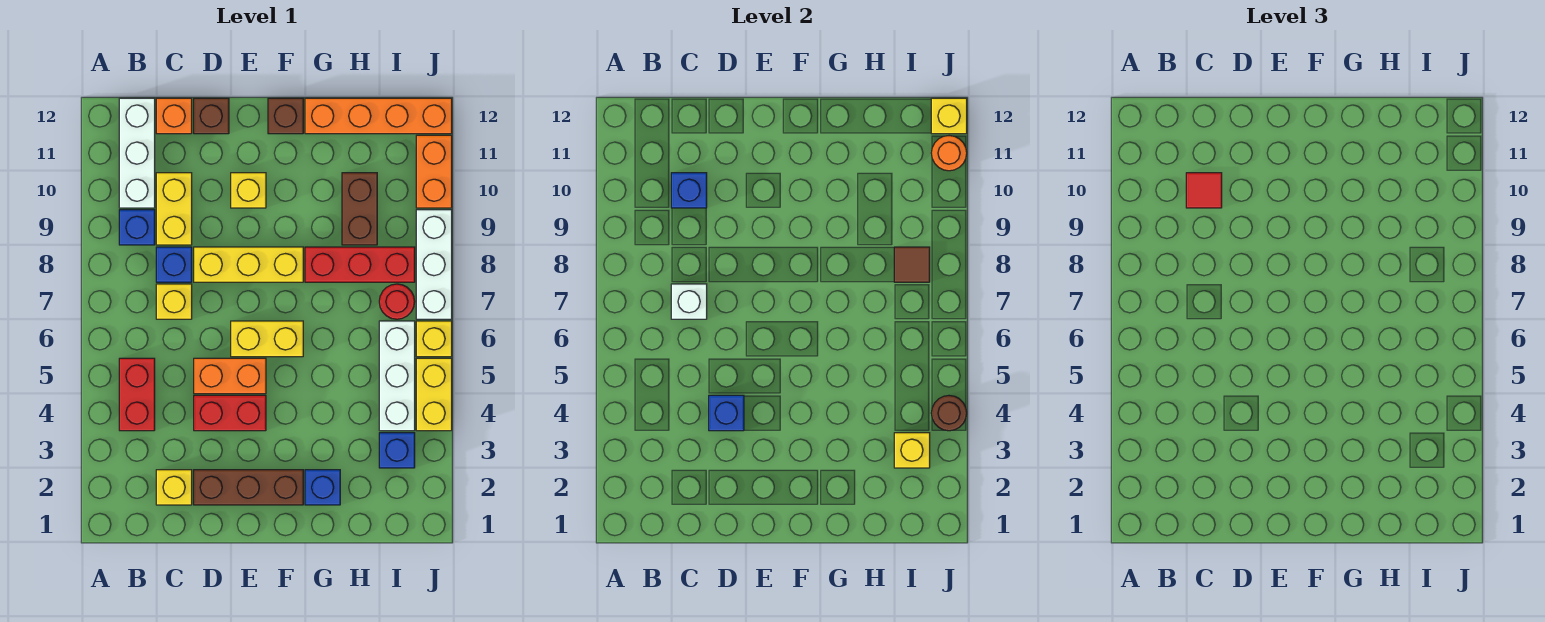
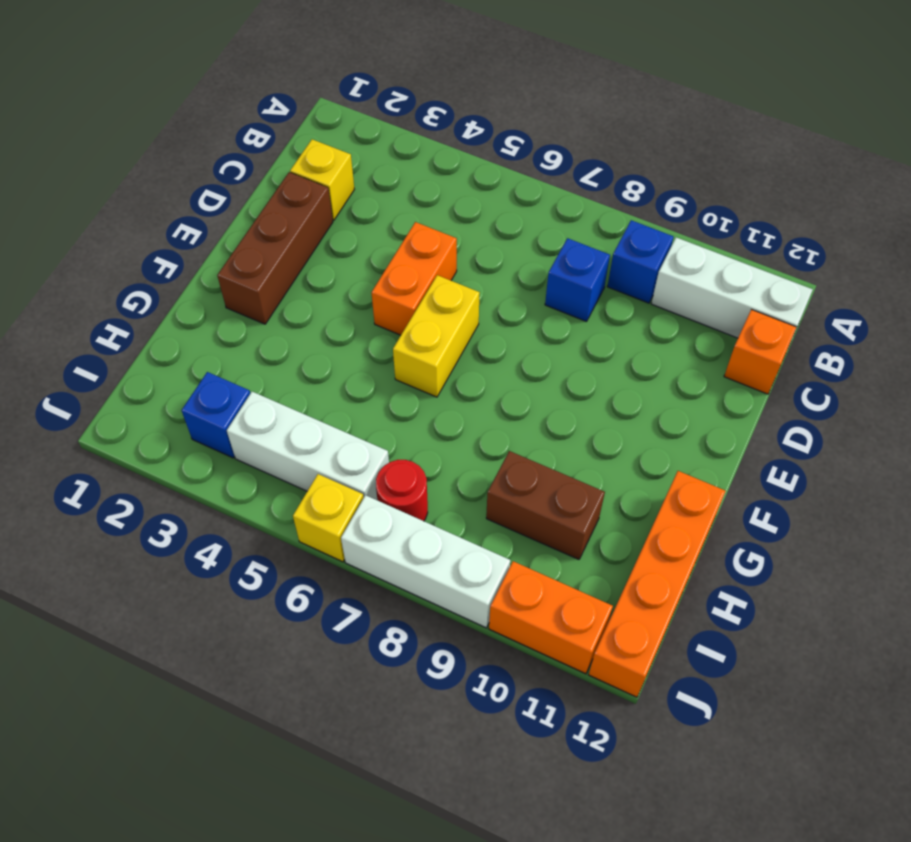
none -> red brick B4:B5 level 1
none -> yellow brick C7 level 1
none -> yellow brick C9:C10 level 1
none -> red brick D4:E4 level 1

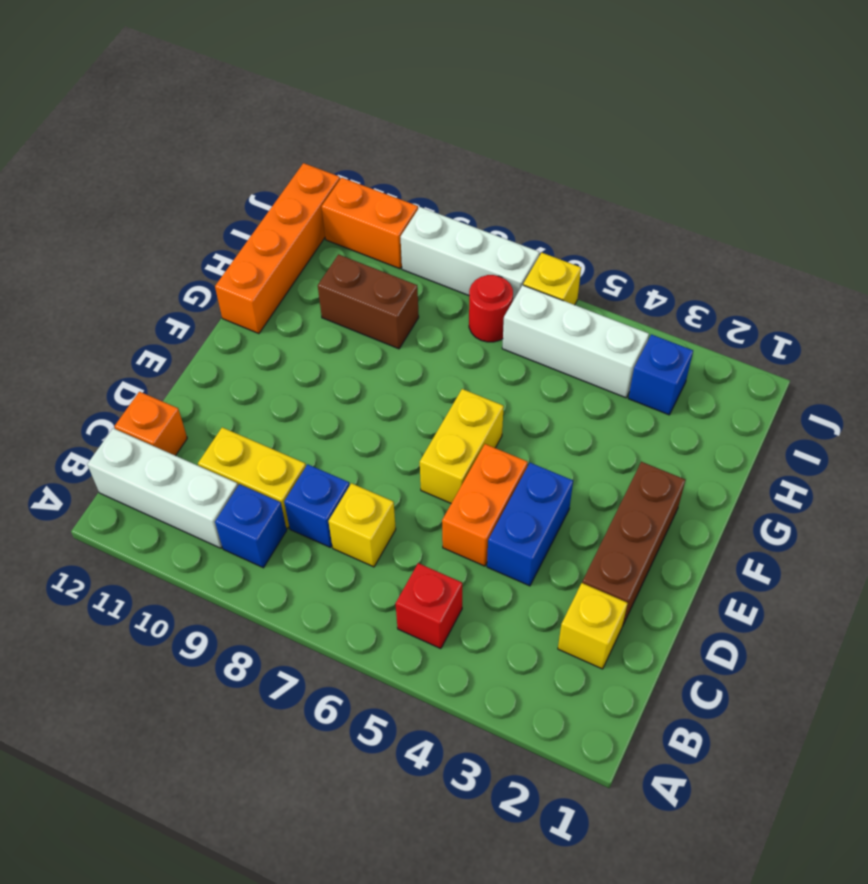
red brick B5 level 1 -> red brick B4:B5 level 1
blue brick D4:E4 level 1 -> red brick D4:E4 level 1
none -> yellow brick D8:F8 level 1
none -> brown brick D12 level 1
none -> yellow brick E10 level 1
none -> brown brick F12 level 1

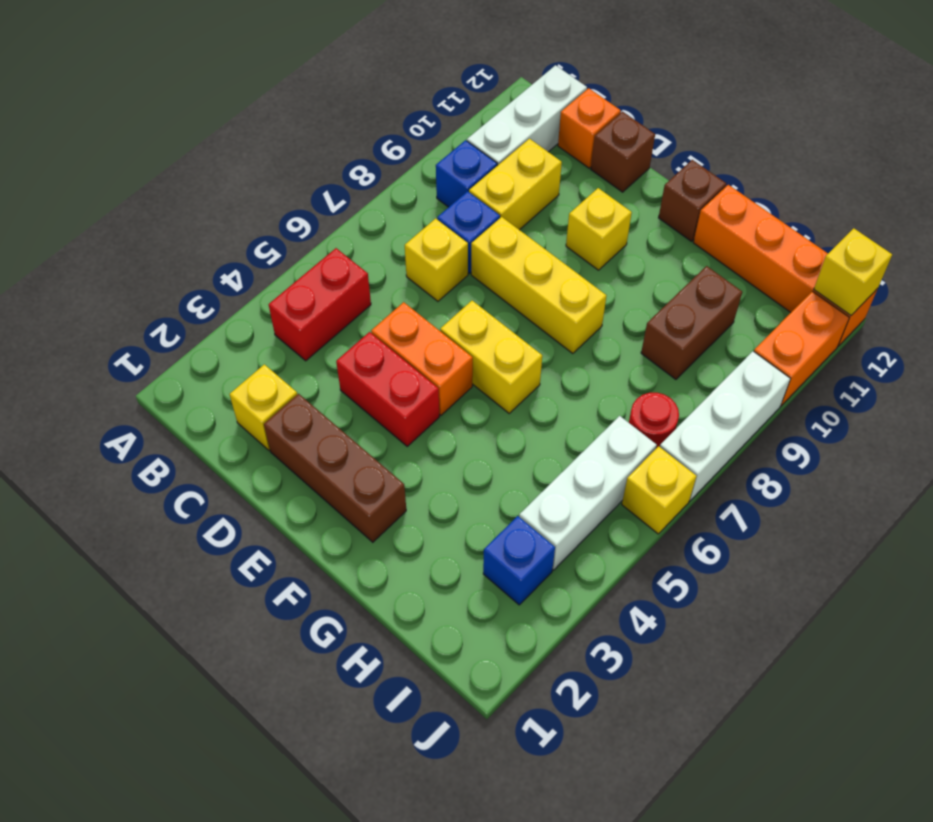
none -> blue brick G2 level 1
none -> red brick G8:I8 level 1
none -> yellow brick J4:J5 level 1
none -> white brick C7 level 2

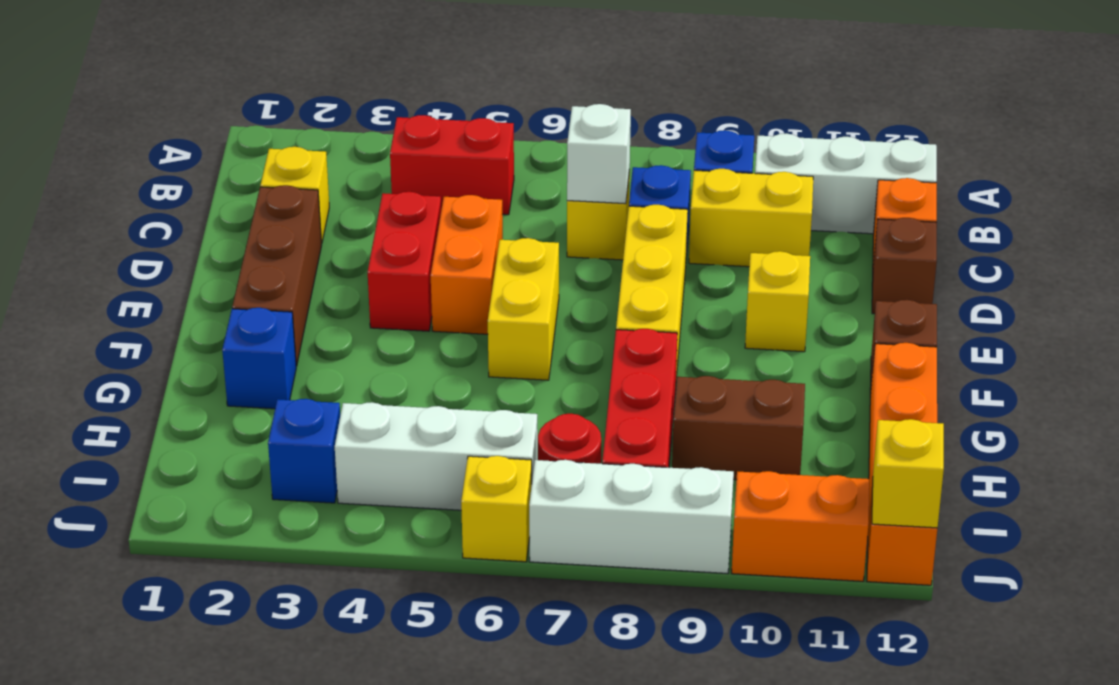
none -> yellow brick J4:J5 level 1
none -> blue brick C10 level 2
none -> blue brick D4 level 2
none -> yellow brick I3 level 2

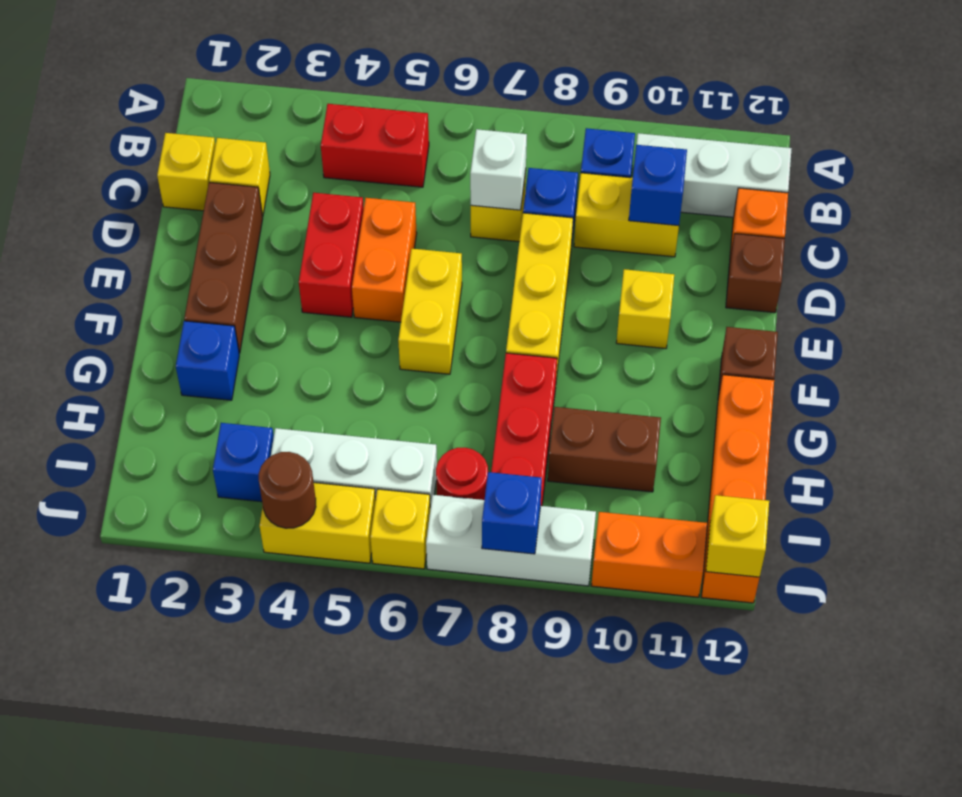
yellow brick C1 level 1 -> yellow brick I3 level 2
blue brick J8 level 2 -> blue brick D4 level 2
none -> brown tile I8 level 2
none -> orange round brick J11 level 2
none -> red tile C10 level 3

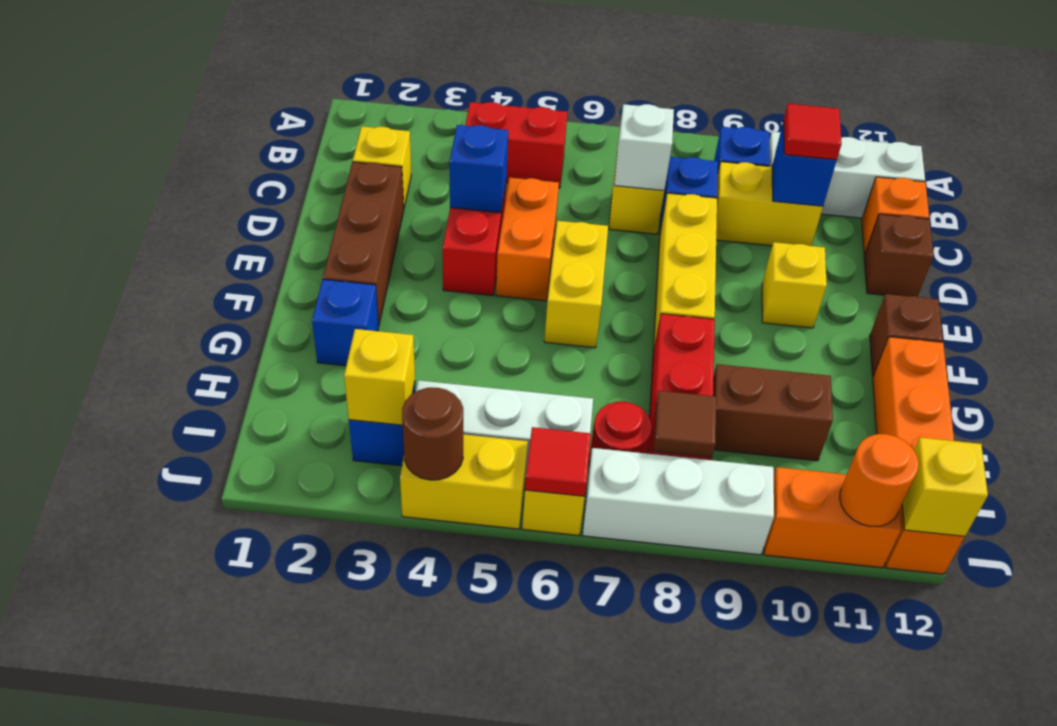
red tile J6 level 2 -> none

